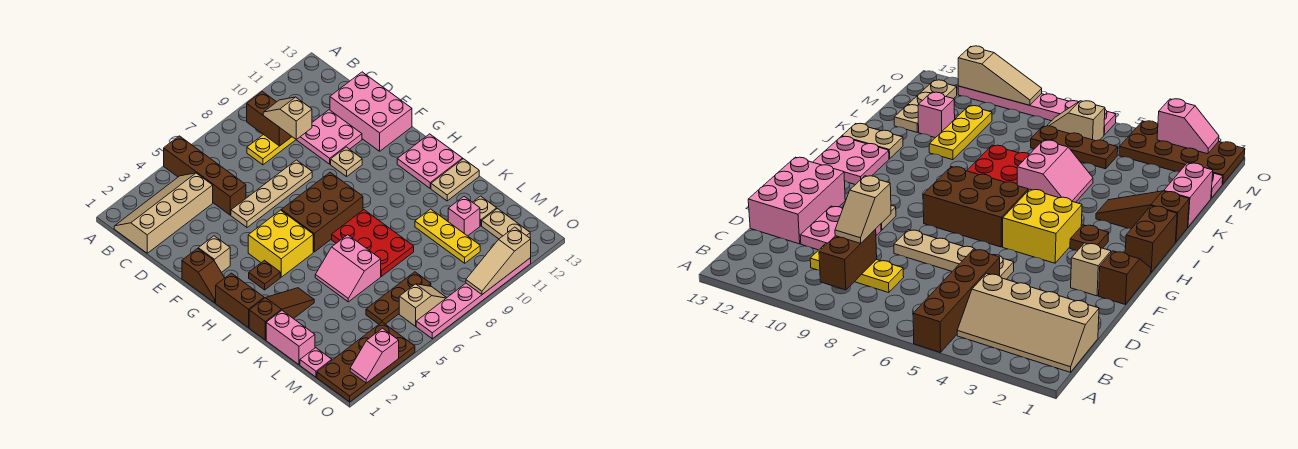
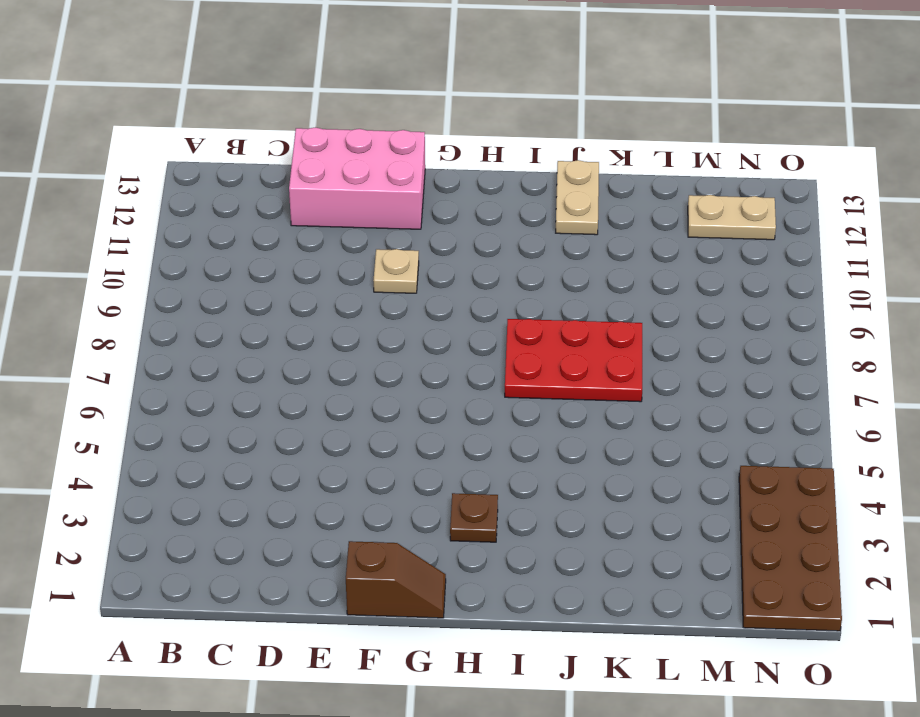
none -> brown brick A5:D5 level 1
none -> tan slope B1:C4 level 1 top C
none -> yellow plate C8:C10 level 1
none -> pink plate D10:E11 level 1

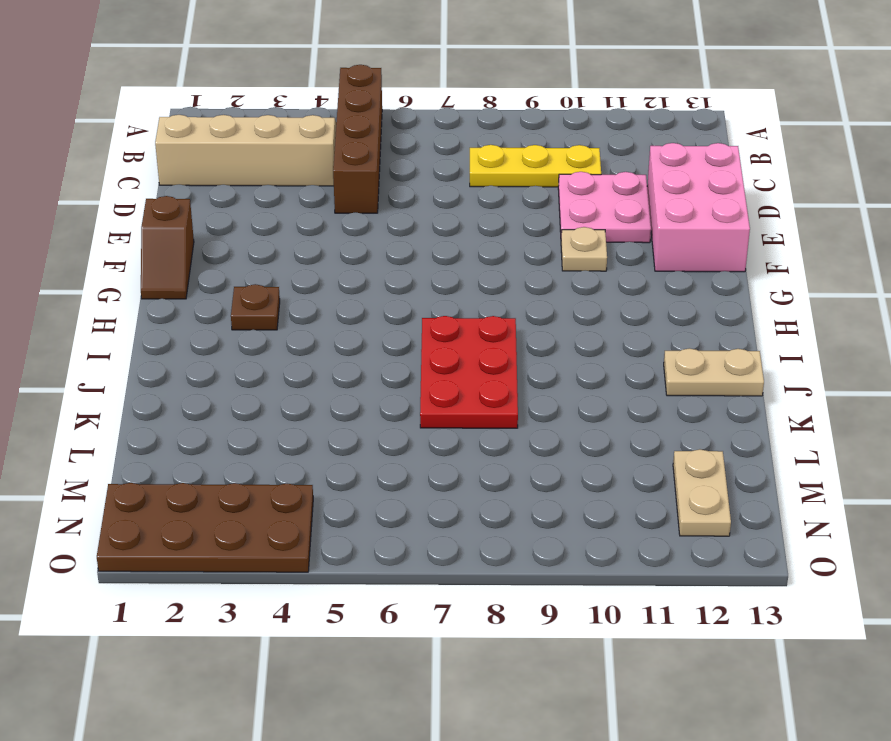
none -> tan plate E5:E8 level 1
none -> tan brick F2 level 1
none -> yellow brick G4:H5 level 1
none -> brown brick G6:H8 level 1

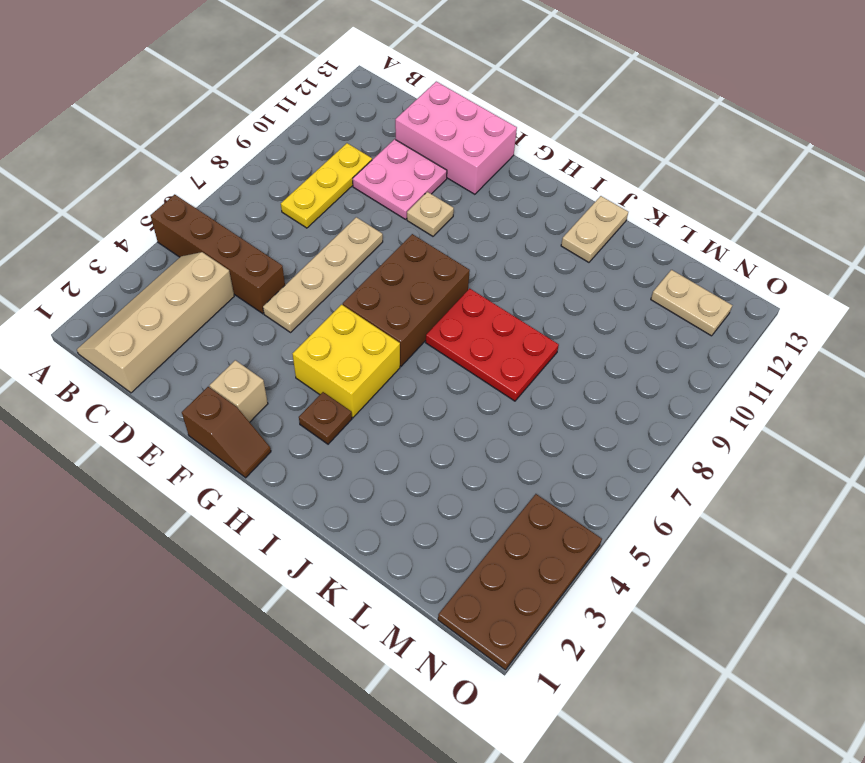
none -> brown brick H1:I1 level 1
none -> pink plate H12:I13 level 1
none -> brown slope J1:J3 level 1 top 1
none -> pink slope J5:K6 level 1 top 6

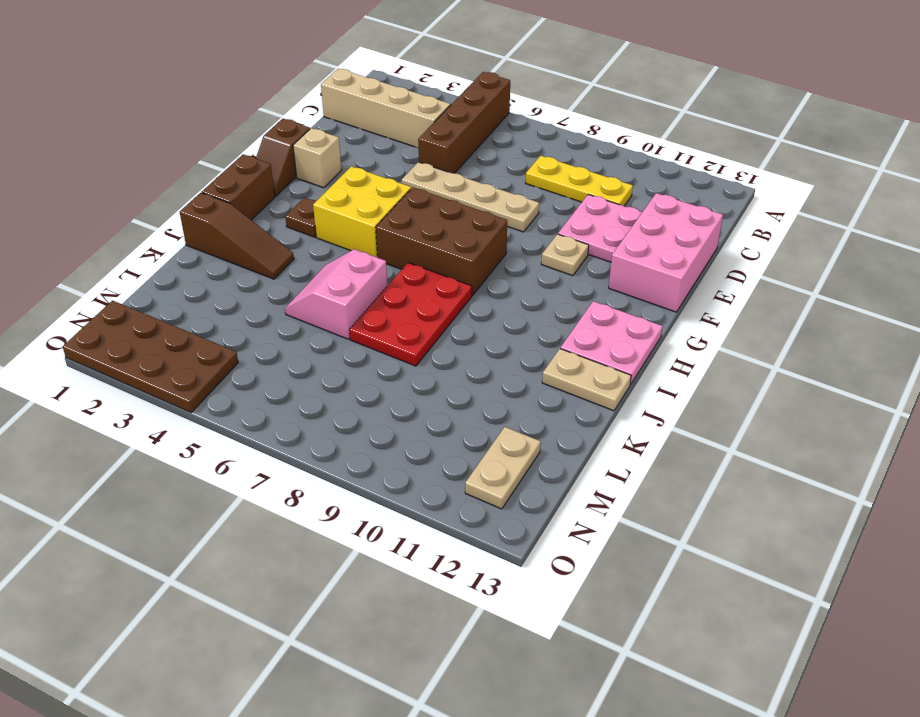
none -> pink brick K1:L1 level 1
none -> yellow plate K10:M10 level 1
none -> pink brick L11 level 1
none -> tan plate L12 level 1

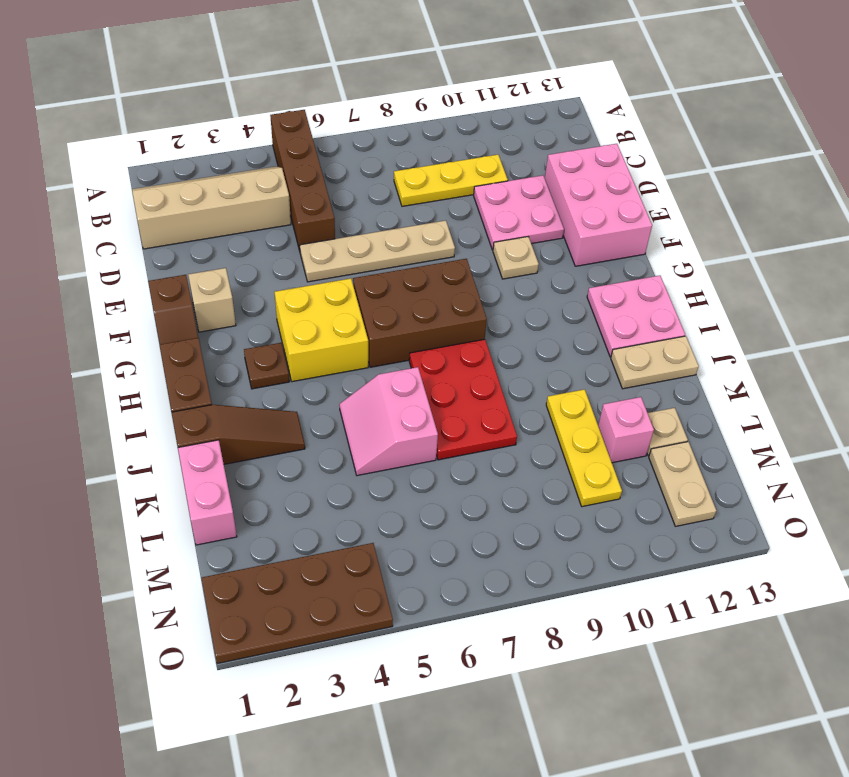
none -> pink plate M1 level 1
none -> brown plate M5:M7 level 1
none -> tan slope N6:N7 level 1 top 6
none -> pink plate O6:O11 level 1

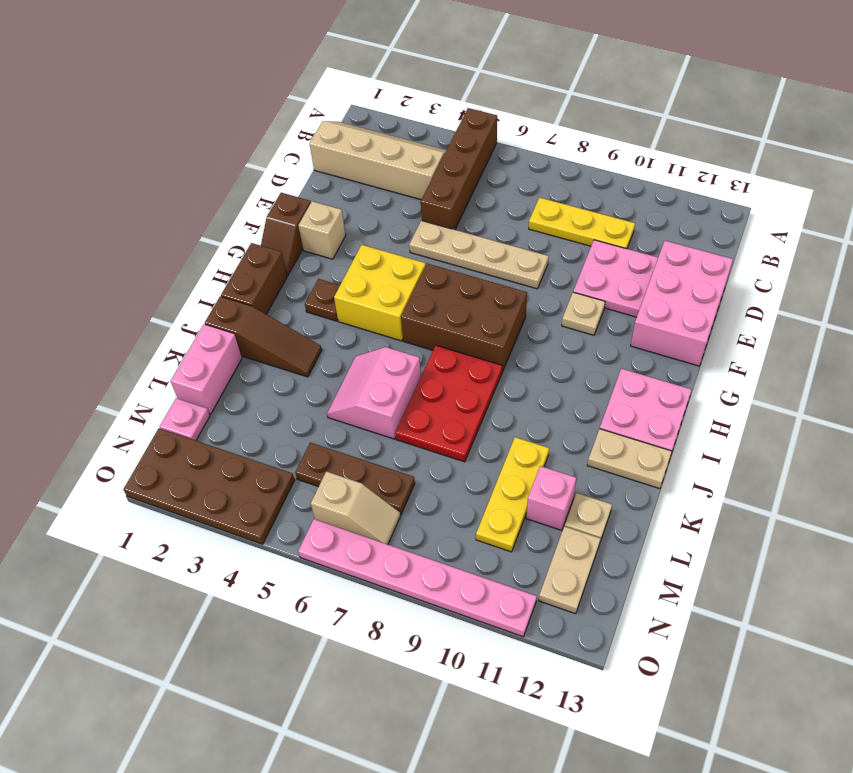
none -> brown brick B9:C9 level 2
none -> pink slope O2:O3 level 2 top 3
none -> tan slope O9:O11 level 2 top 11
none -> tan slope C9:D9 level 3 top D

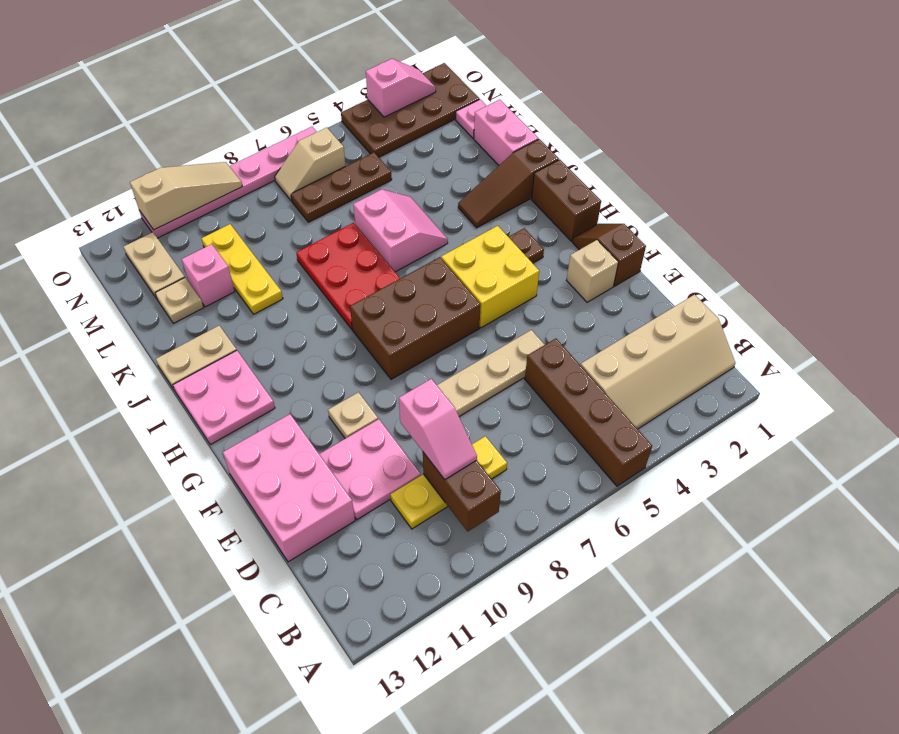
pink slope C9:D9 level 3 top D -> tan slope C9:D9 level 3 top D

